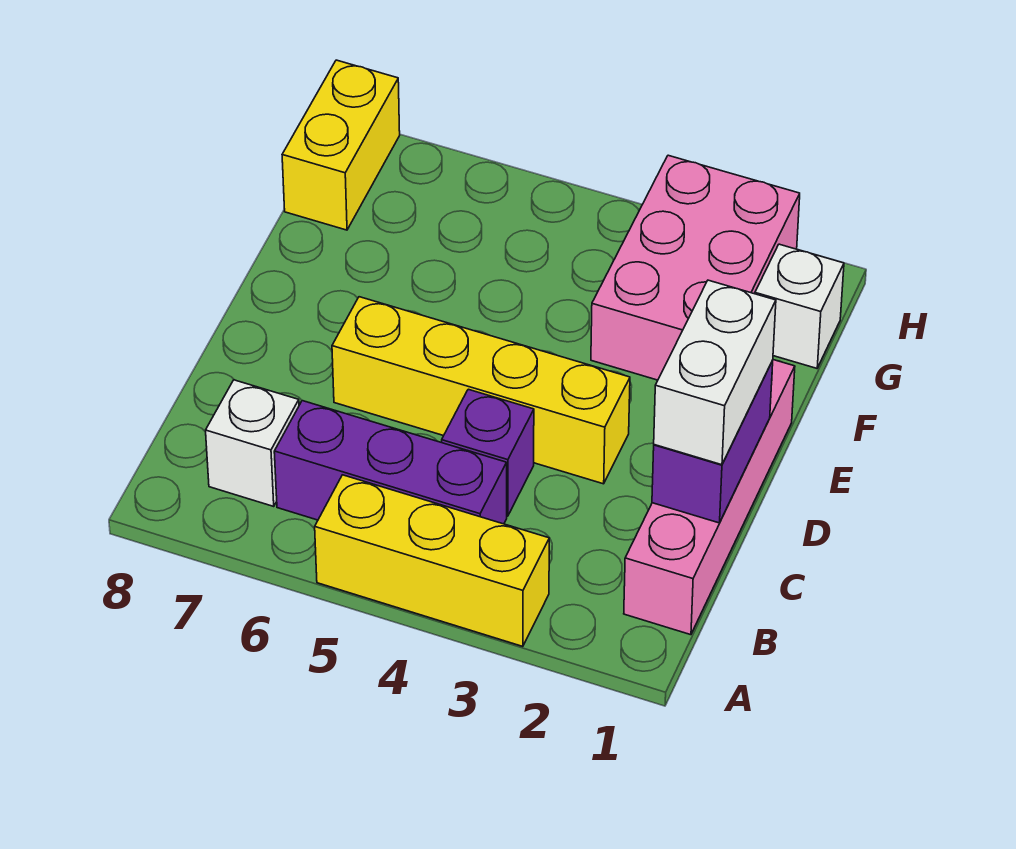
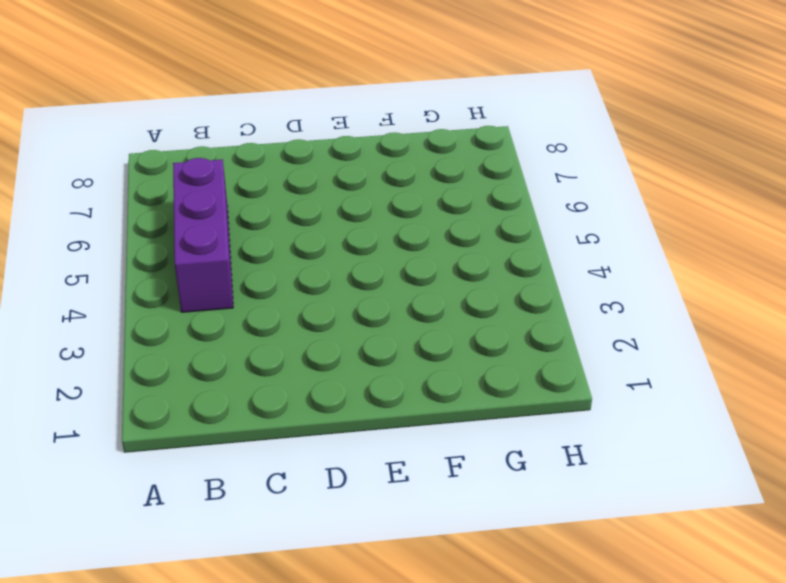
none -> yellow brick A3:A5 level 1
none -> pink brick B1:E1 level 1

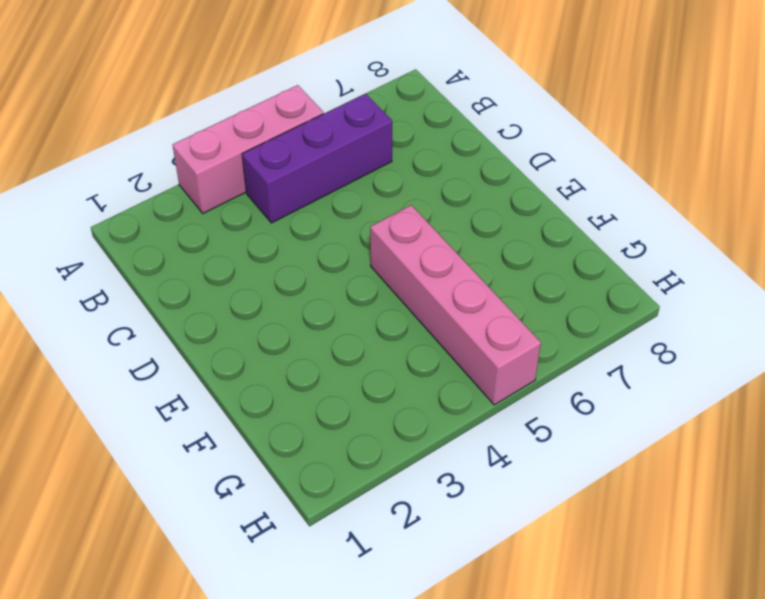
pink brick A3:A5 level 1 -> yellow brick A3:A5 level 1
pink brick E5:H5 level 1 -> pink brick B1:E1 level 1
none -> white brick B7 level 1
none -> purple brick C4 level 1

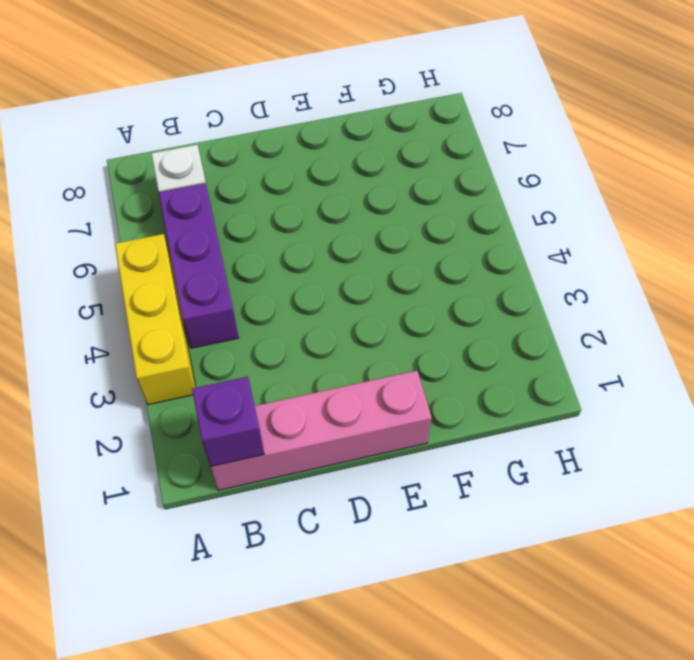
purple brick B1 level 2 -> purple brick C4 level 1
none -> yellow brick D3:D6 level 1
none -> pink brick F2:H3 level 1

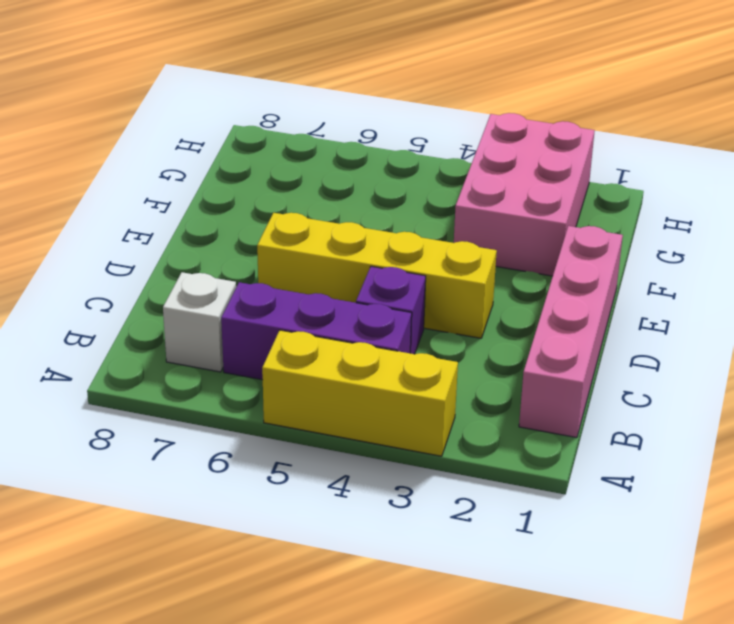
none -> white brick G1 level 1
none -> yellow brick G8:H8 level 1

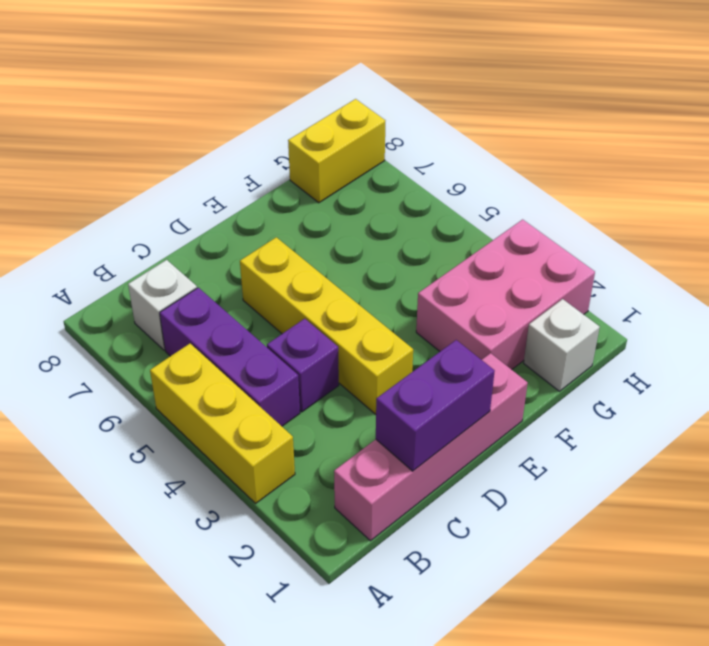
none -> white brick C1:D1 level 3

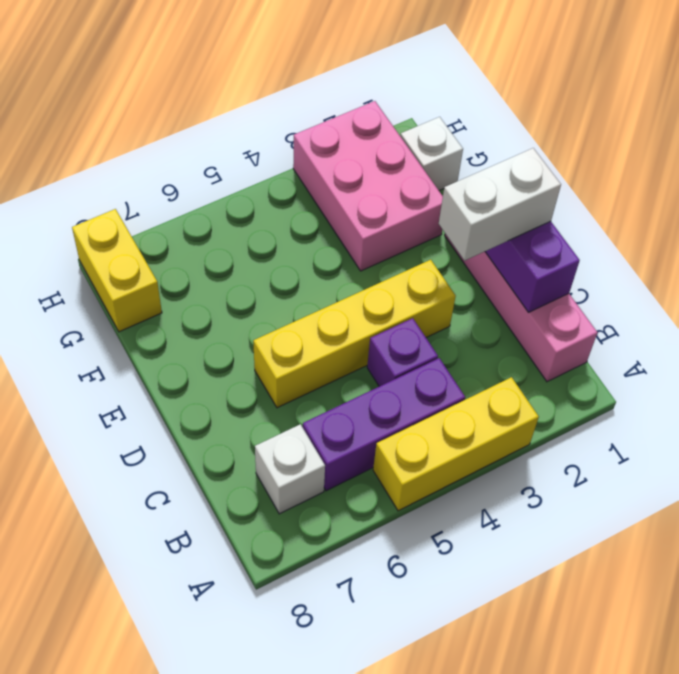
white brick D1:D2 level 3 -> white brick C1:D1 level 3

